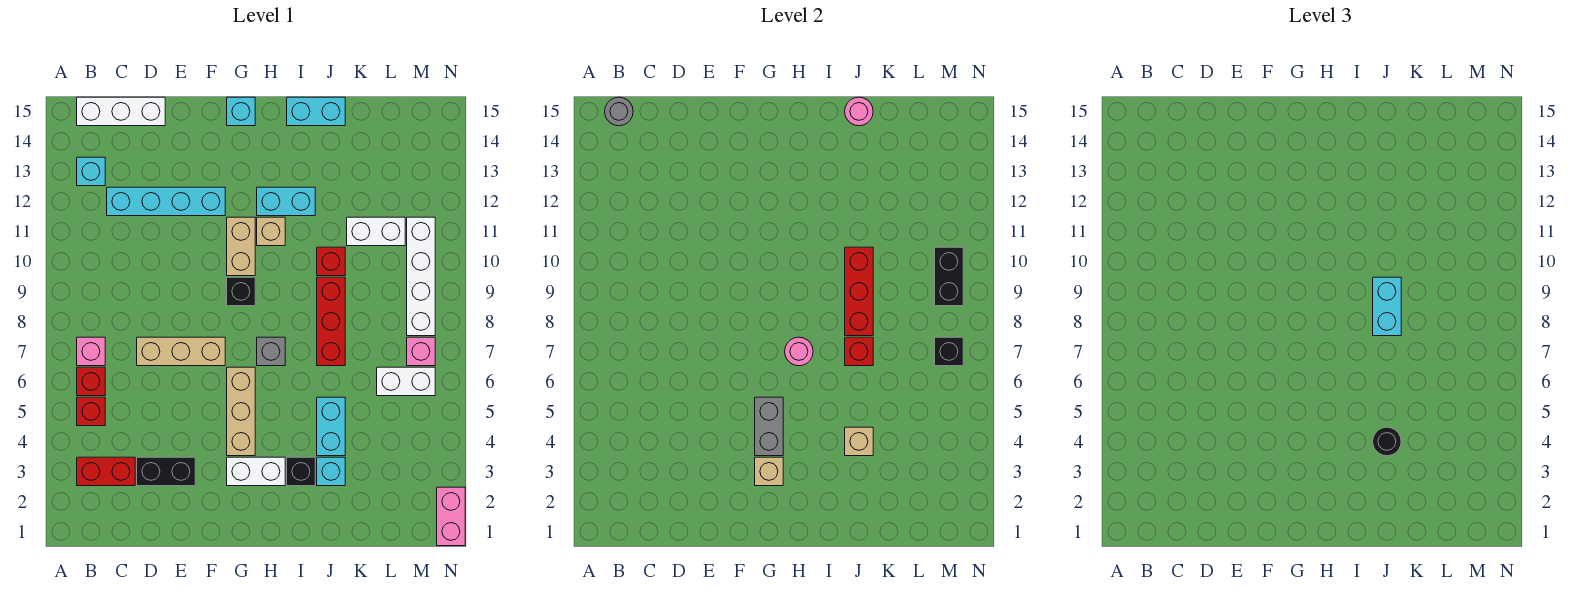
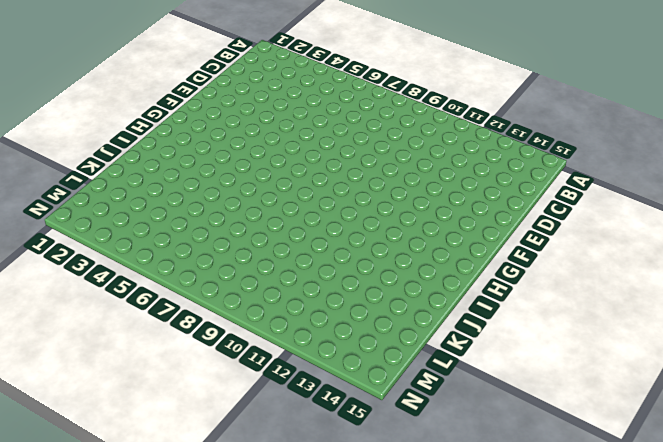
none -> red brick B3:C3 level 1
none -> red brick B5 level 1
none -> red brick B6 level 1
none -> pink brick B7 level 1

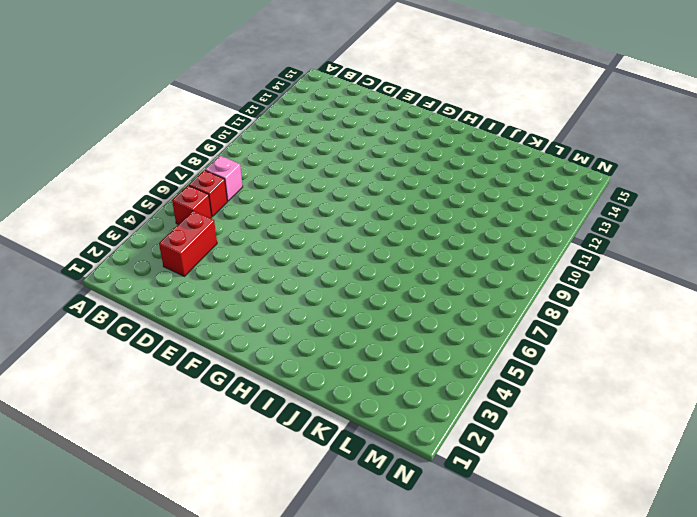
red brick C3:C4 level 1 -> red brick B3:C3 level 1
none -> cyan brick B13 level 1
none -> white brick B15:D15 level 1
none -> cyan brick C12:F12 level 1
none -> black brick D3:E3 level 1

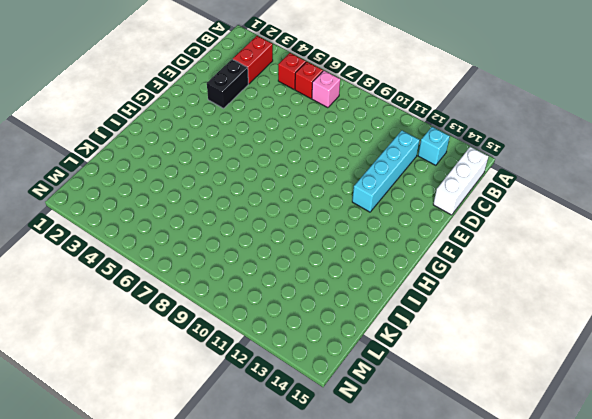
none -> tan brick D7:F7 level 1
none -> white brick G3:H3 level 1
none -> tan brick G4:G6 level 1
none -> black brick G9 level 1

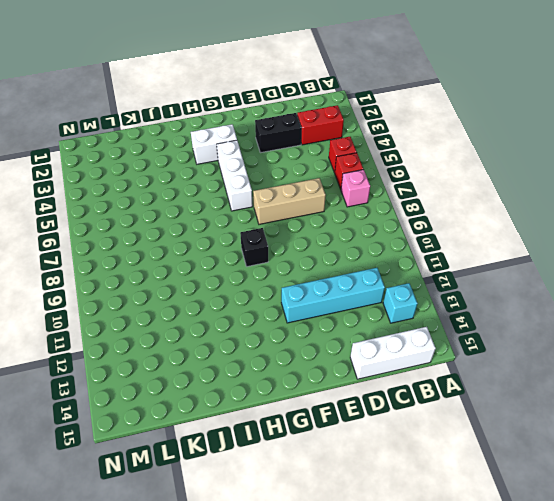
white brick G4:G6 level 1 -> tan brick G4:G6 level 1
none -> tan brick G10:G11 level 1
none -> cyan brick G15 level 1
none -> grey brick H7 level 1
none -> tan brick H11 level 1

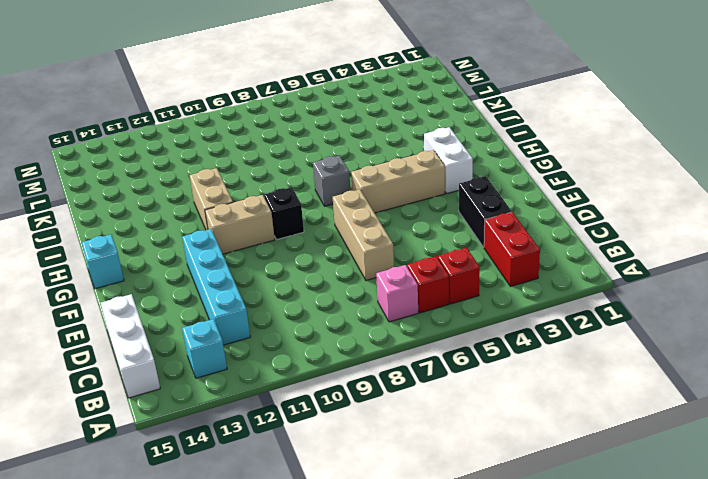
tan brick H11:I11 level 1 -> tan brick H11 level 1
none -> cyan brick H12:I12 level 1
none -> black brick I3 level 1
none -> cyan brick I15:J15 level 1
none -> cyan brick J3 level 1

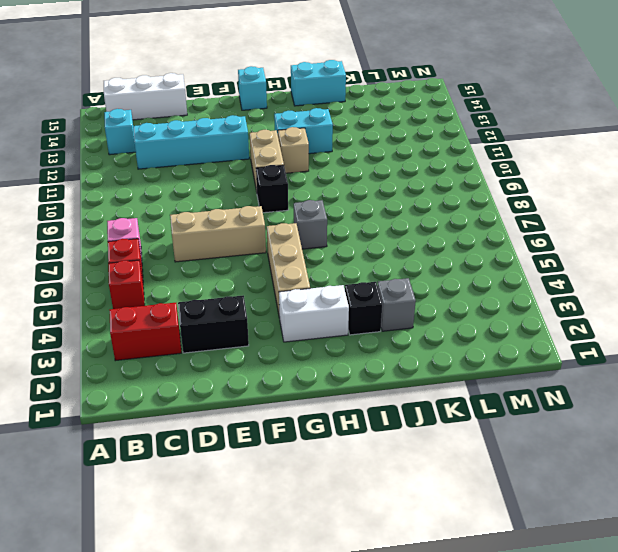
grey brick J3 level 1 -> cyan brick J3 level 1
none -> cyan brick J4:J5 level 1
none -> red brick J7:J9 level 1
none -> red brick J10 level 1
none -> white brick K11:L11 level 1

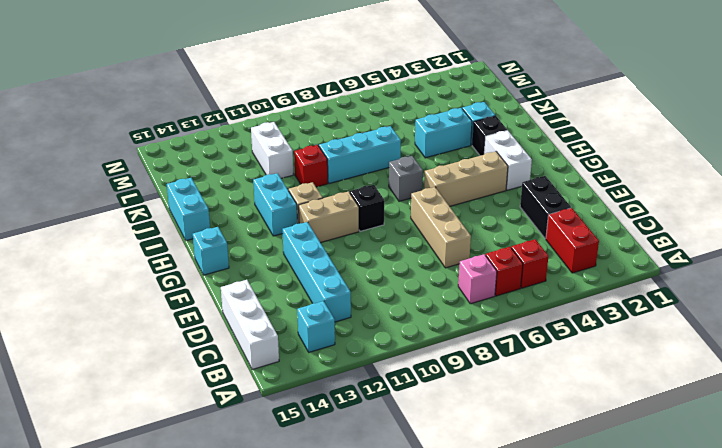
cyan brick J7:J9 level 1 -> red brick J7:J9 level 1
none -> white brick L6:M6 level 1
none -> pink brick M7 level 1
none -> white brick M8:M11 level 1
none -> pink brick N1:N2 level 1

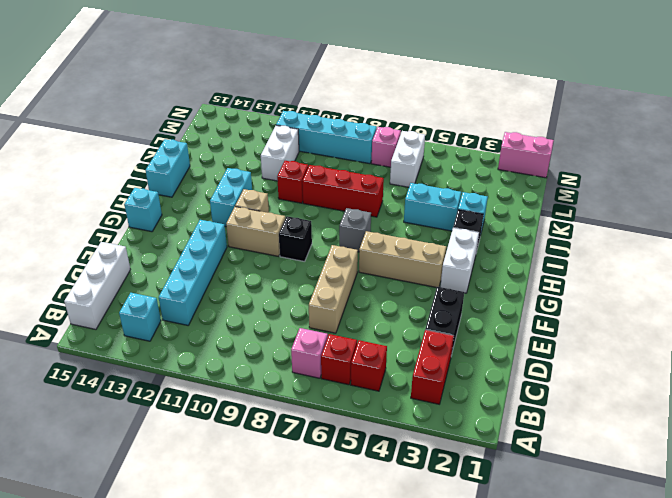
cyan brick M8:M11 level 1 -> white brick M8:M11 level 1
none -> grey round brick B15 level 2
none -> tan brick G3 level 2
none -> grey brick G4:G5 level 2
none -> pink round brick H7 level 2

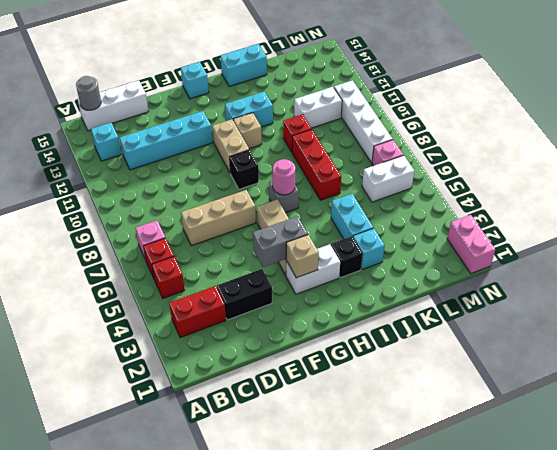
grey brick F4:G4 level 2 -> grey brick G4:G5 level 2
none -> tan brick J4 level 2
none -> red brick J7 level 2
none -> red brick J8:J10 level 2
none -> pink round brick J15 level 2

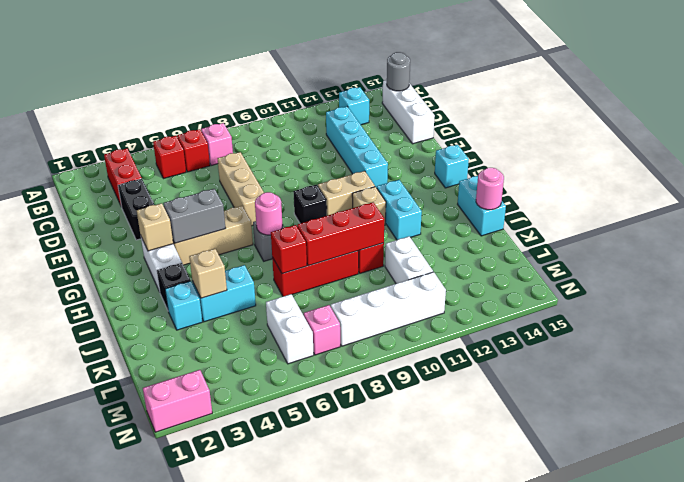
none -> black brick M7 level 2
none -> black brick M9:M10 level 2
none -> black round brick J4 level 3
none -> cyan brick J8:J9 level 3

